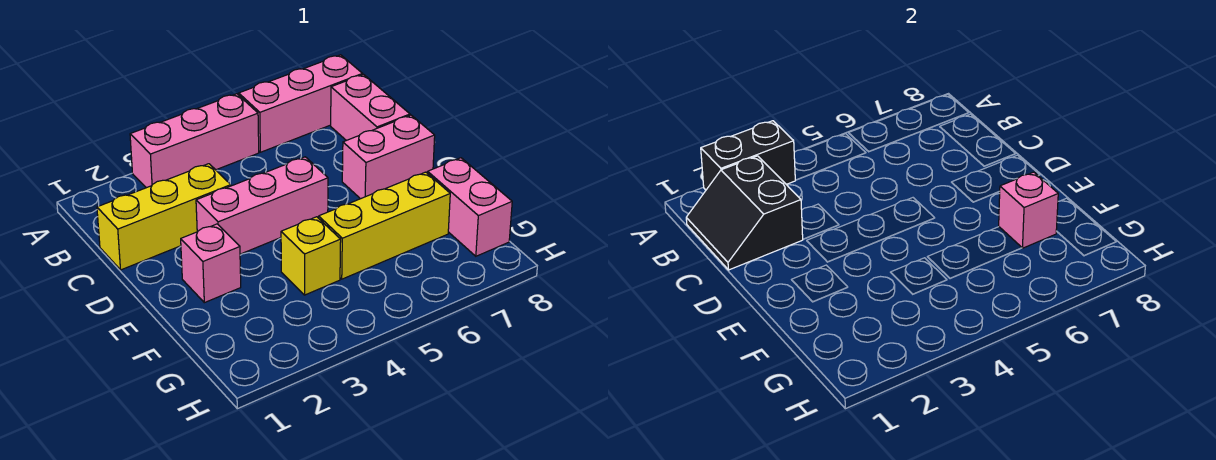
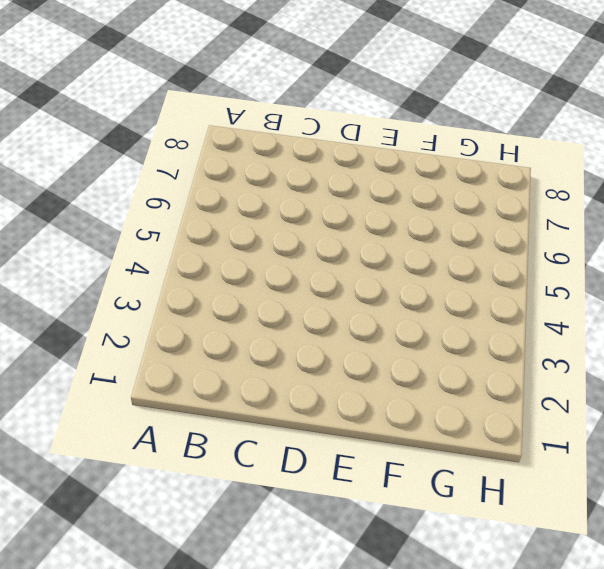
none -> pink brick A3:A5 level 1
none -> pink brick A6:A8 level 1
none -> pink brick B8:C8 level 1

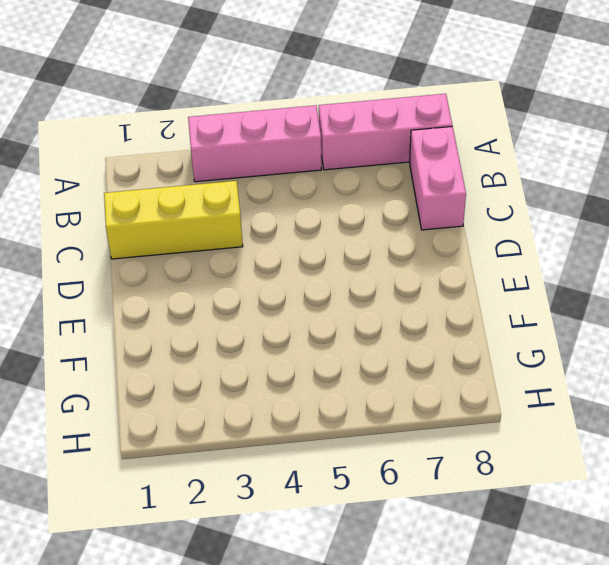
none -> pink brick D3:D5 level 1
none -> pink brick D7:D8 level 1
none -> pink brick E2 level 1

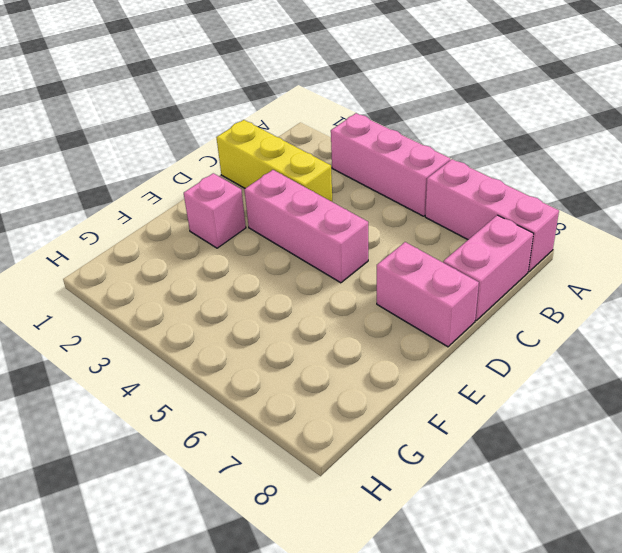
none -> yellow brick F4 level 1
none -> yellow brick F5:F7 level 1
none -> pink brick F8:G8 level 1

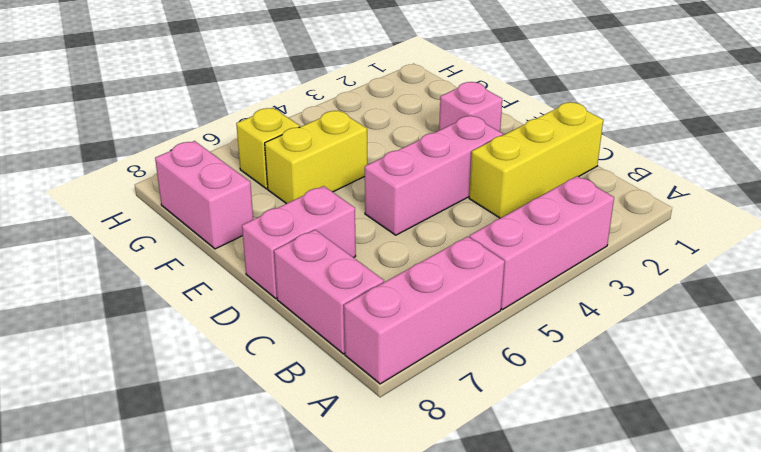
yellow brick F5:F6 level 1 -> yellow brick F5:F7 level 1
yellow brick G6 level 1 -> yellow brick F4 level 1
none -> black brick A2:A3 level 2
none -> black slope B1:C2 level 2 top 2
none -> pink brick F7 level 2

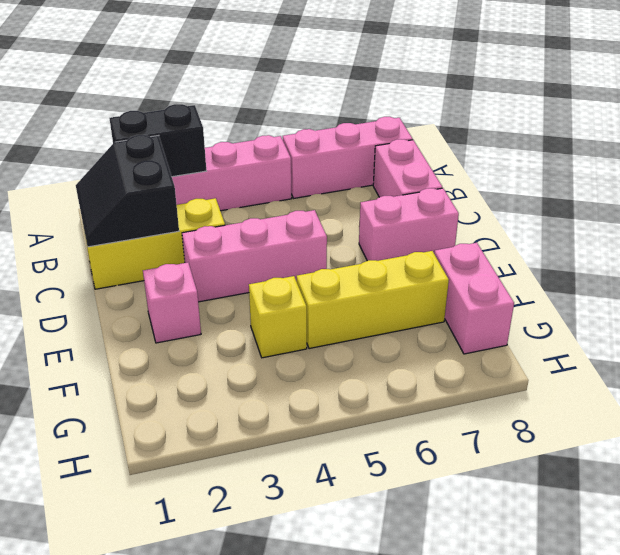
none -> pink brick F7 level 2

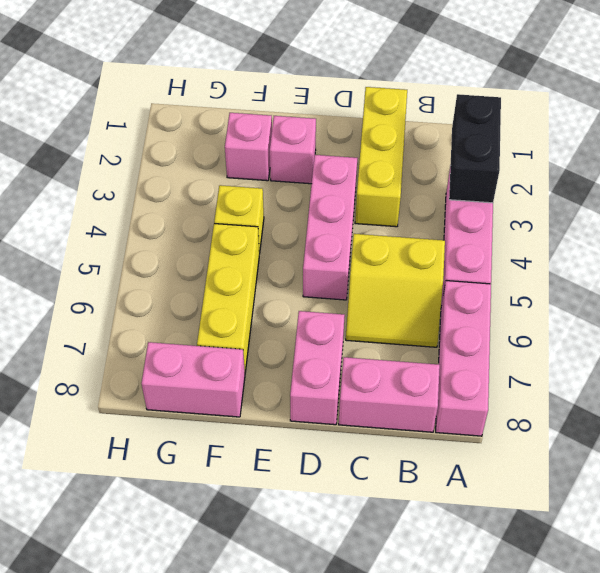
yellow slope B5:C6 level 1 top 5 -> none
pink brick F2 level 1 -> pink brick F7 level 2
none -> black slope B1:C2 level 2 top 2

